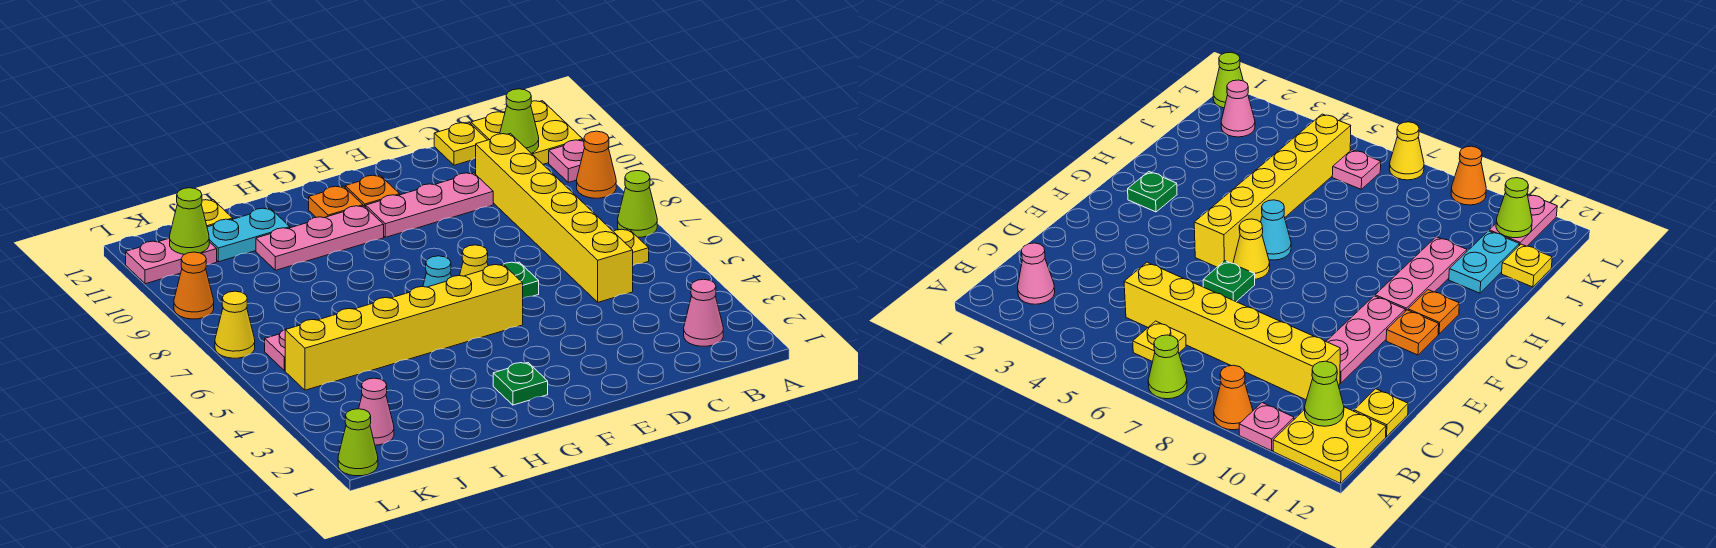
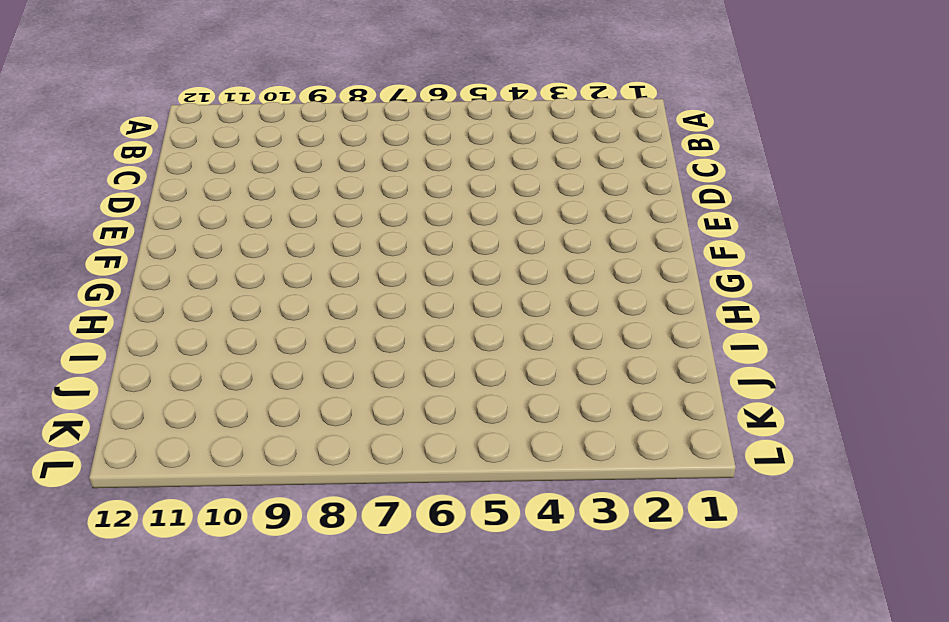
none -> lime cone A7 level 1
none -> orange cone A9 level 1
none -> pink plate A10 level 1

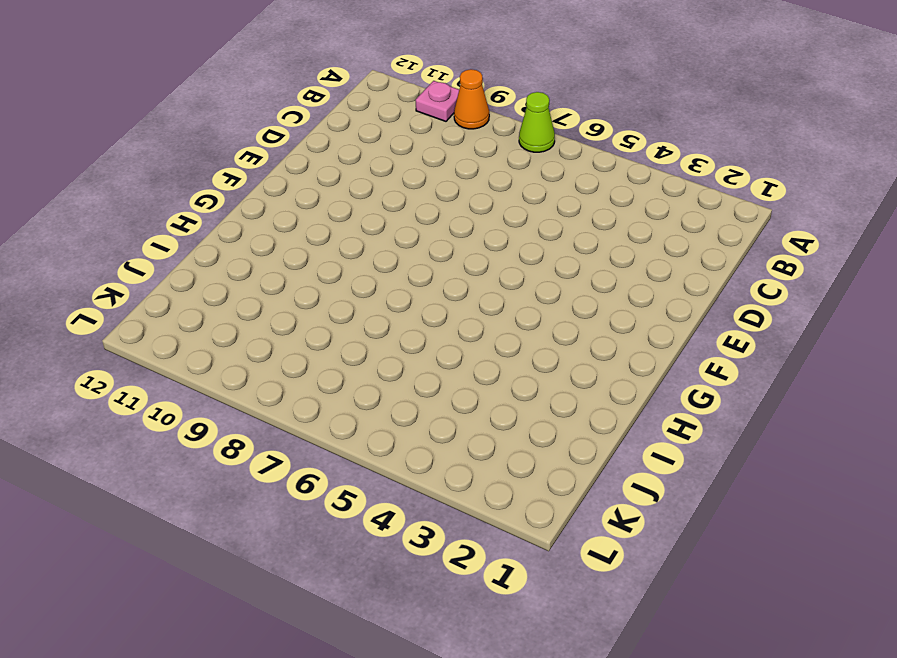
none -> yellow plate A11:B12 level 1
none -> pink cone B2 level 1
none -> yellow plate B6 level 1

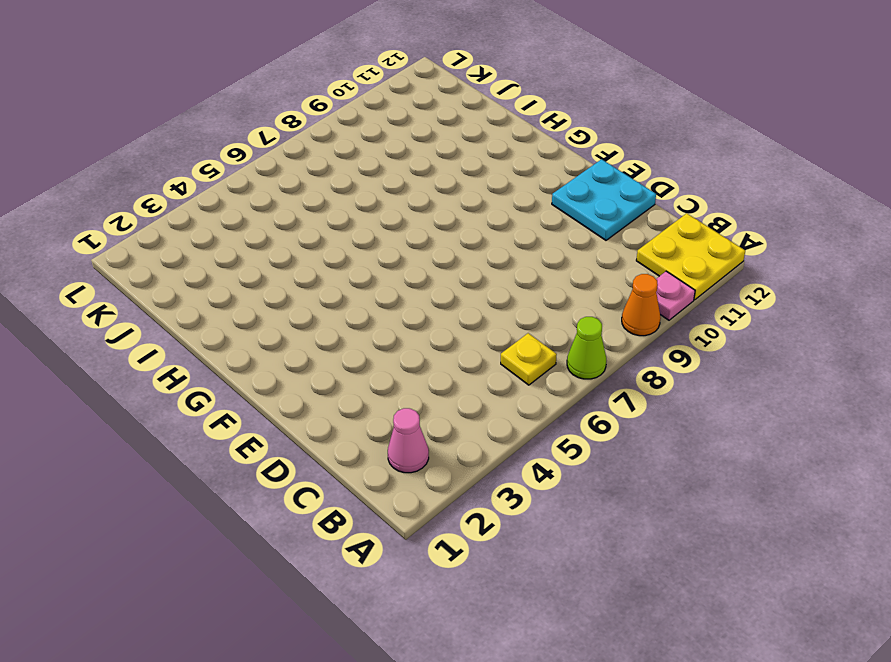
cyan plate D11:E12 level 1 -> none
none -> yellow brick C5:C10 level 1
none -> yellow plate C12 level 1
none -> pink plate D10:F10 level 1

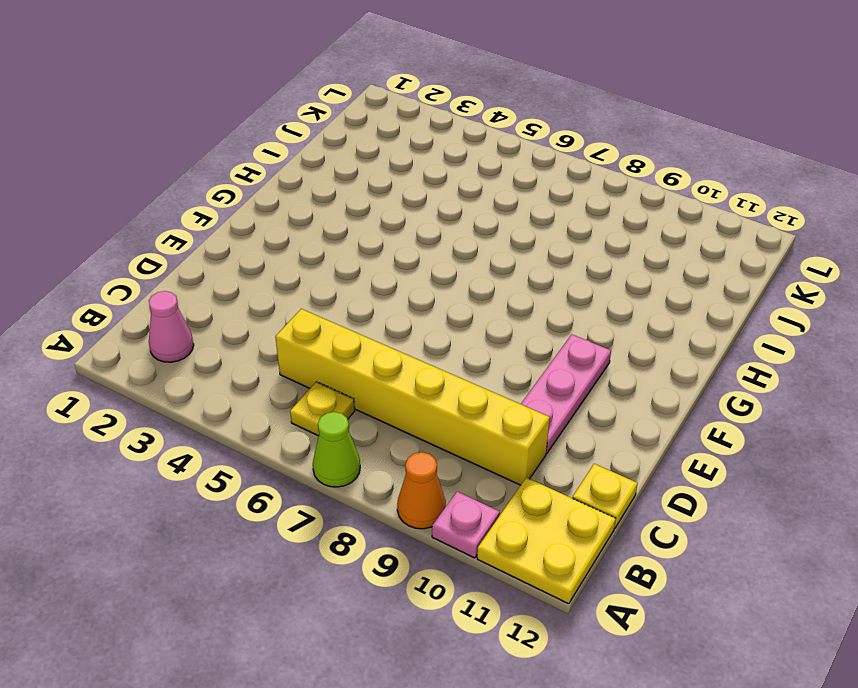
none -> green plate E6 level 1
none -> yellow brick F5:K5 level 1
none -> yellow cone F6 level 1

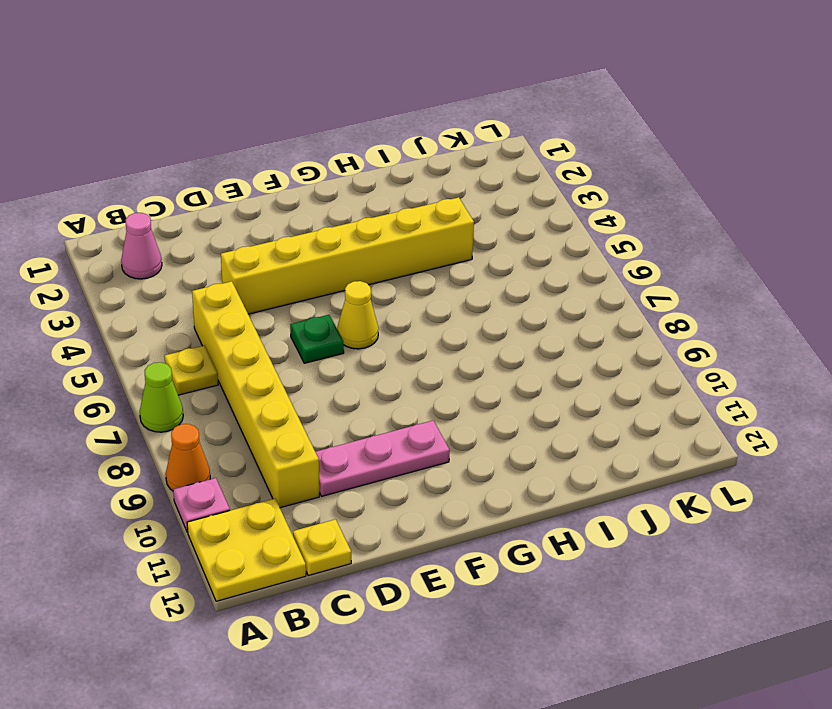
yellow brick D4:I4 level 1 -> yellow brick F5:K5 level 1
none -> orange plate F11 level 1
none -> green plate G2 level 1
none -> cyan cone G6 level 1

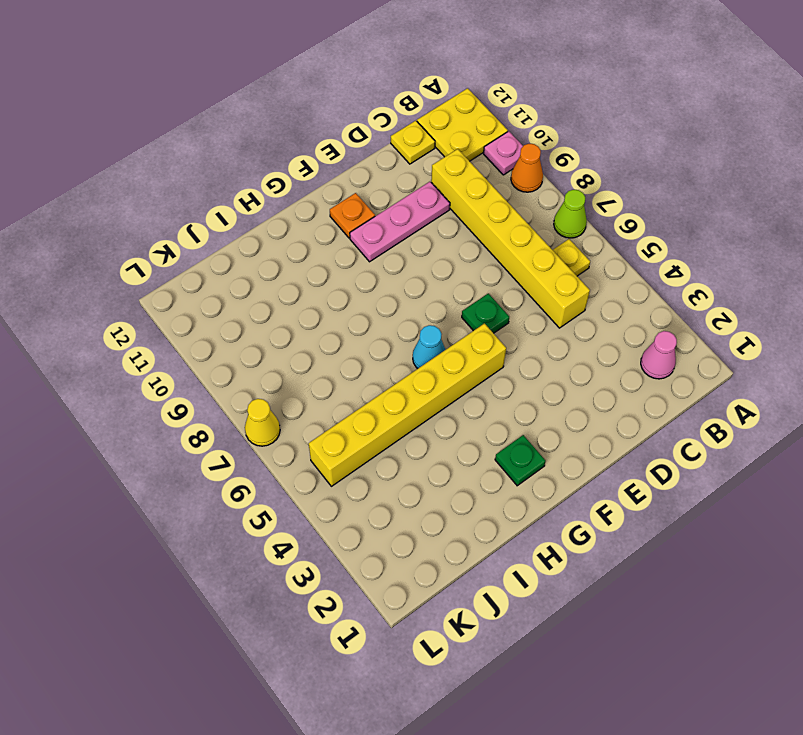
none -> yellow cone F6 level 1
none -> pink plate G10:I10 level 1
none -> orange plate G11 level 1

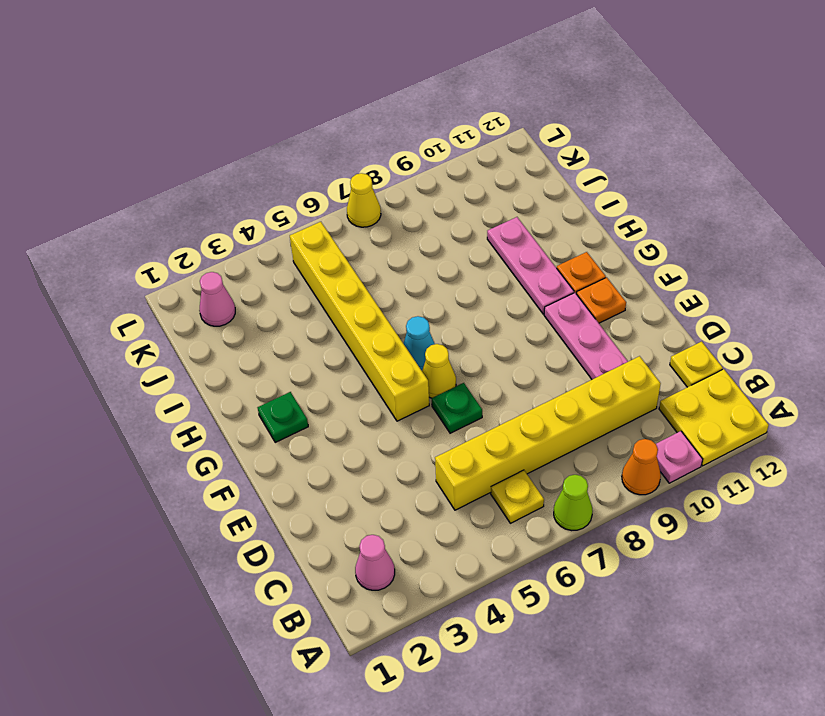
none -> cyan plate I11:J11 level 1
none -> yellow plate J12 level 1
none -> pink plate K6 level 1

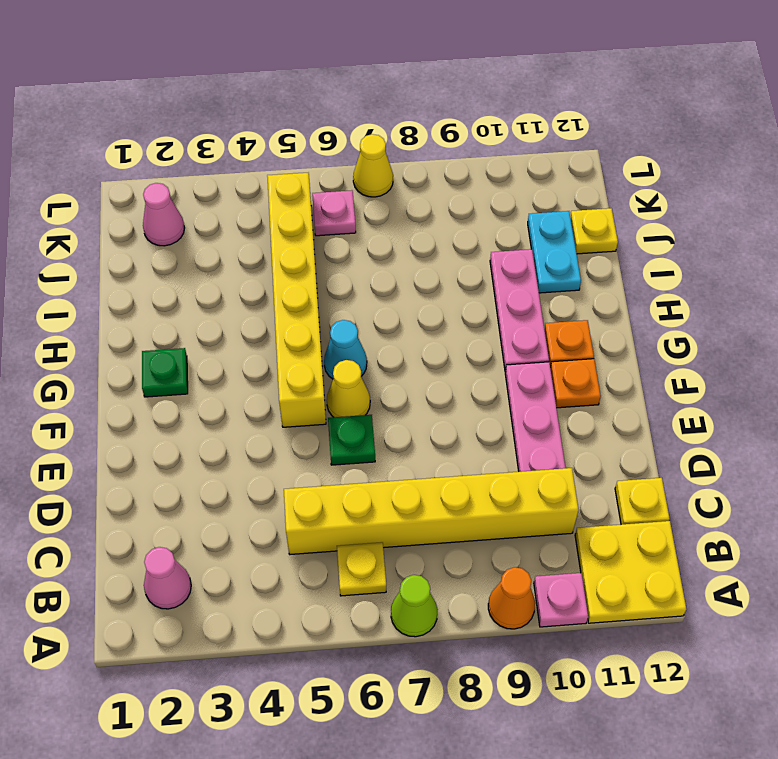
none -> pink plate K11:L11 level 1
none -> lime cone L1 level 1
none -> orange cone L9 level 1

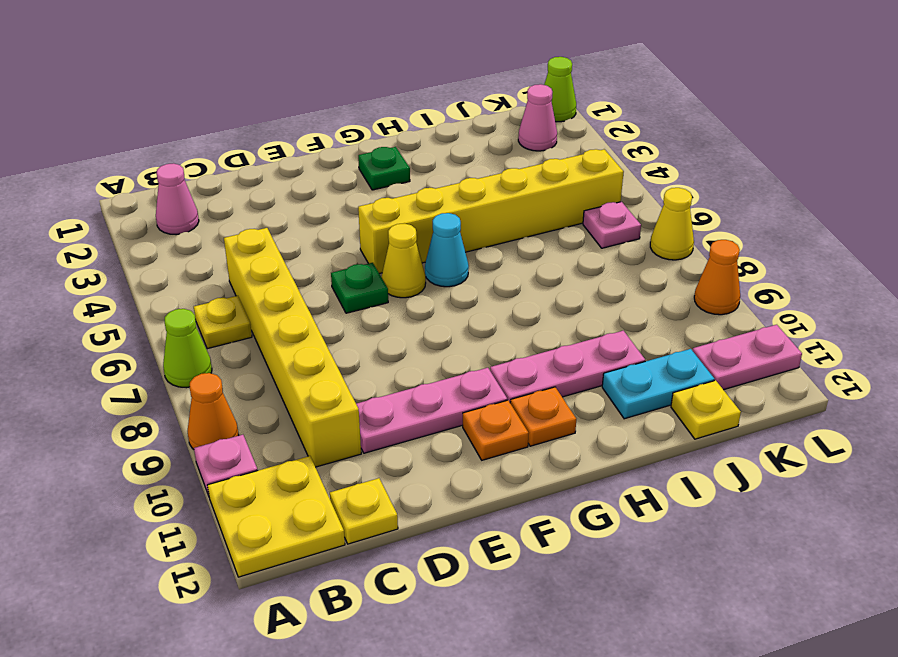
none -> lime cone B11 level 2
none -> lime cone K11 level 2

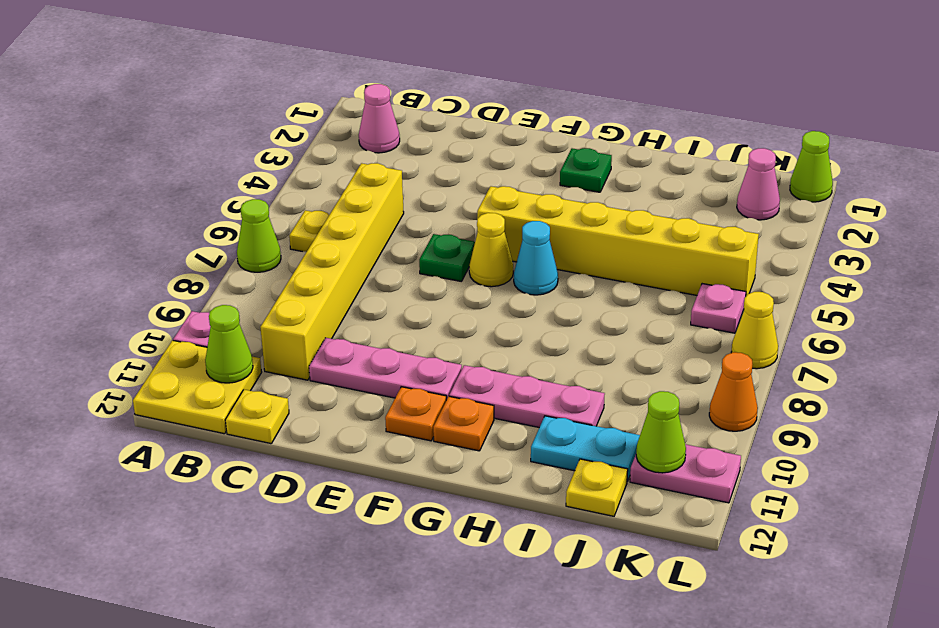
none -> orange cone A9 level 1

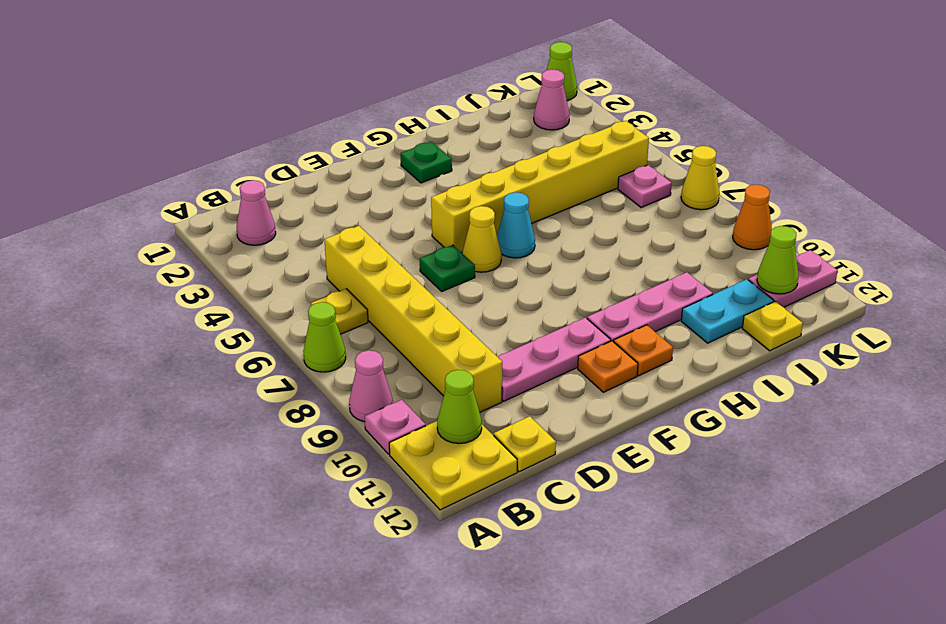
pink cone A9 level 1 -> orange cone A9 level 1

